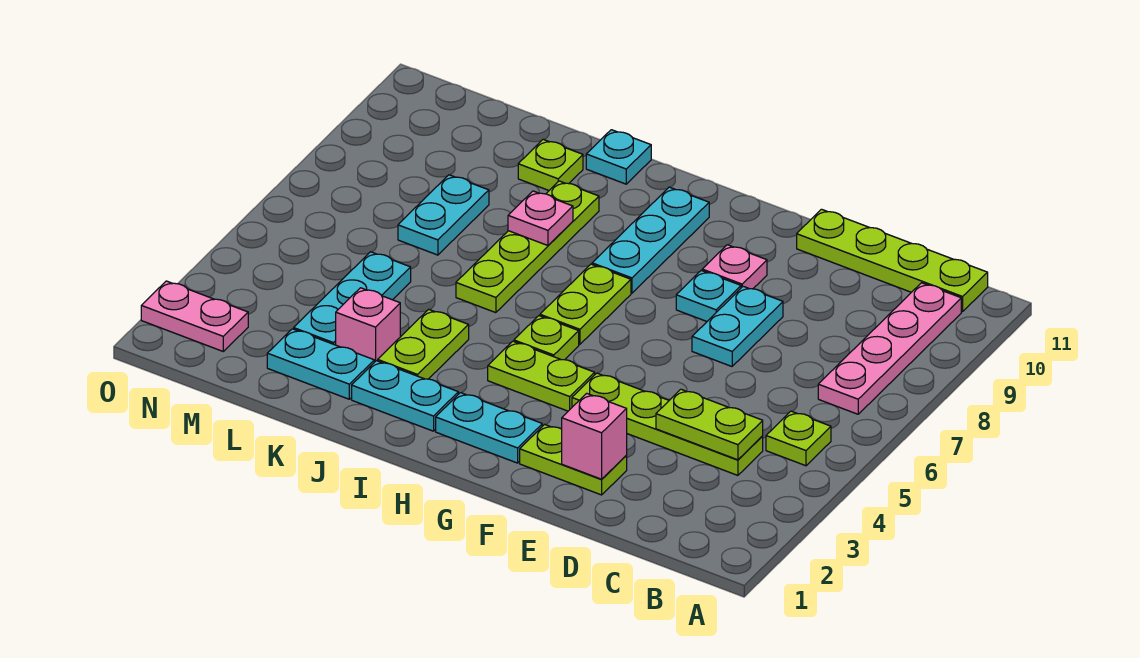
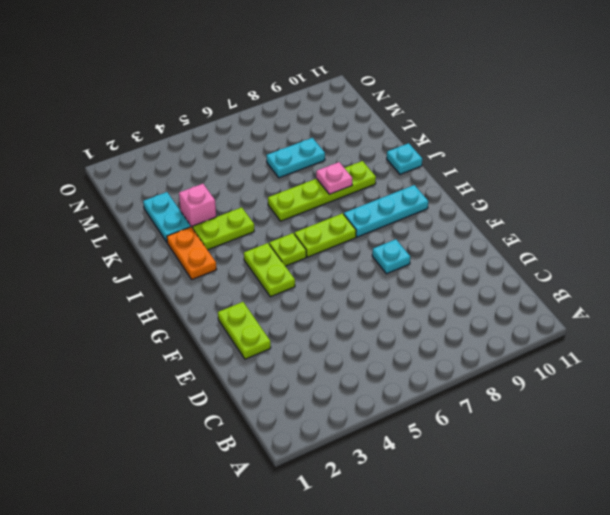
orange plate I2:J2 level 1 -> cyan plate I2:J2 level 1
none -> lime plate B5 level 1
none -> pink plate B7:B10 level 1
none -> lime plate B11:E11 level 1

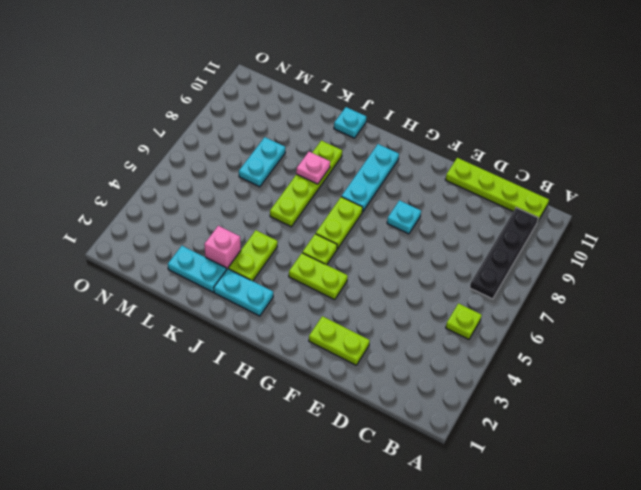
black plate B7:B10 level 1 -> pink plate B7:B10 level 1
none -> lime plate C4:F4 level 1
none -> cyan plate E7:E8 level 1
none -> pink plate F9 level 1

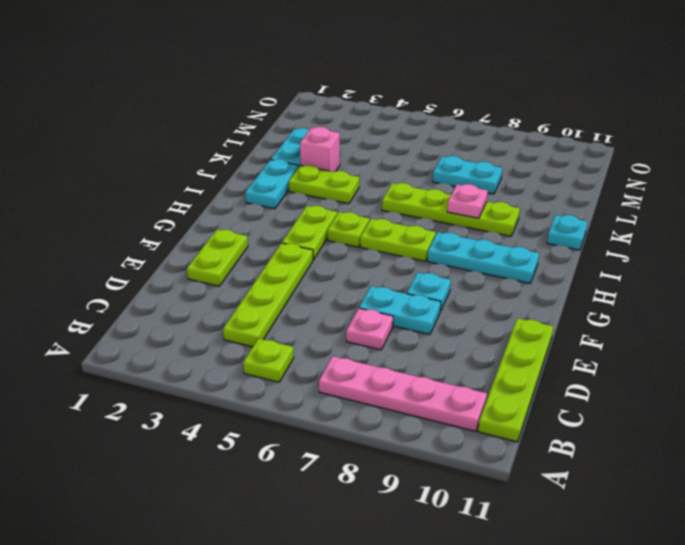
pink plate D7 level 1 -> pink plate F9 level 1
none -> cyan plate G2:H2 level 1
none -> lime plate K10 level 1
none -> cyan plate L3:L5 level 1

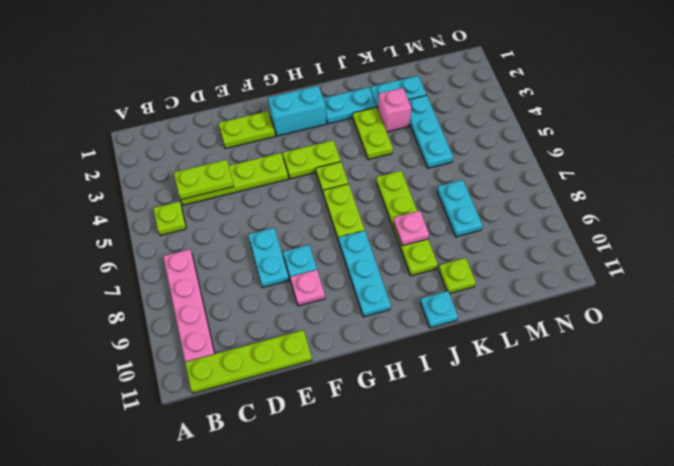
cyan brick G2:H2 level 1 -> cyan plate G2:H2 level 1
none -> pink plate N2:O2 level 1
none -> pink brick E2 level 2

